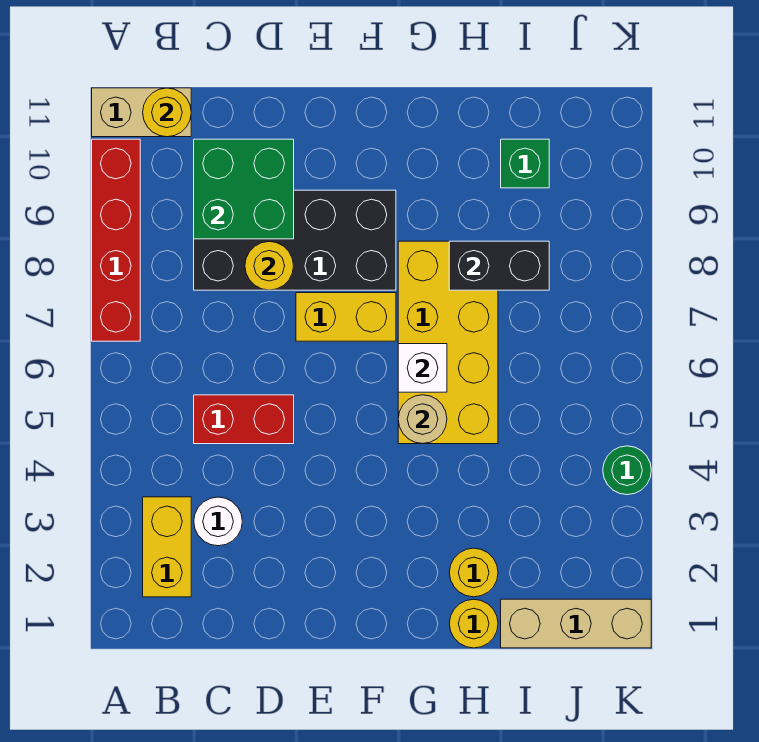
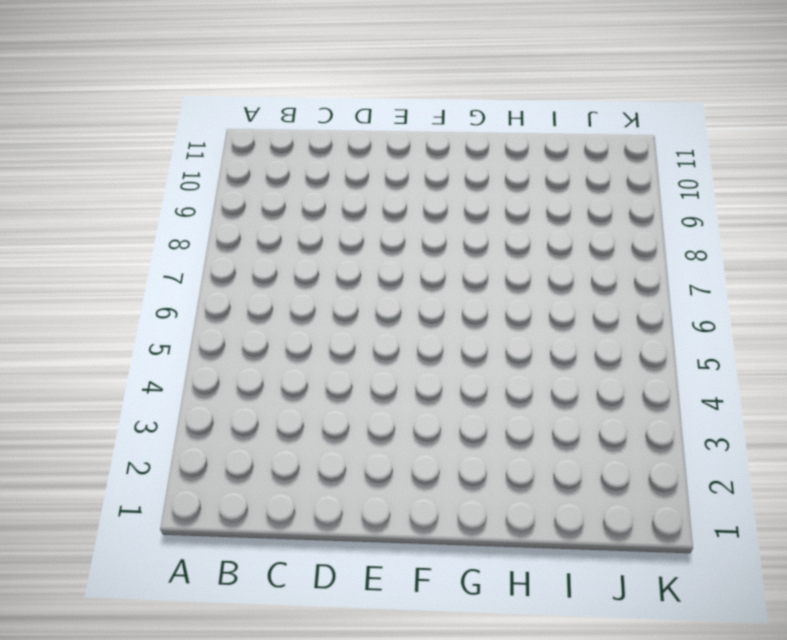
none -> red brick A7:A10 level 1
none -> tan brick A11:B11 level 1
none -> yellow brick B2:B3 level 1

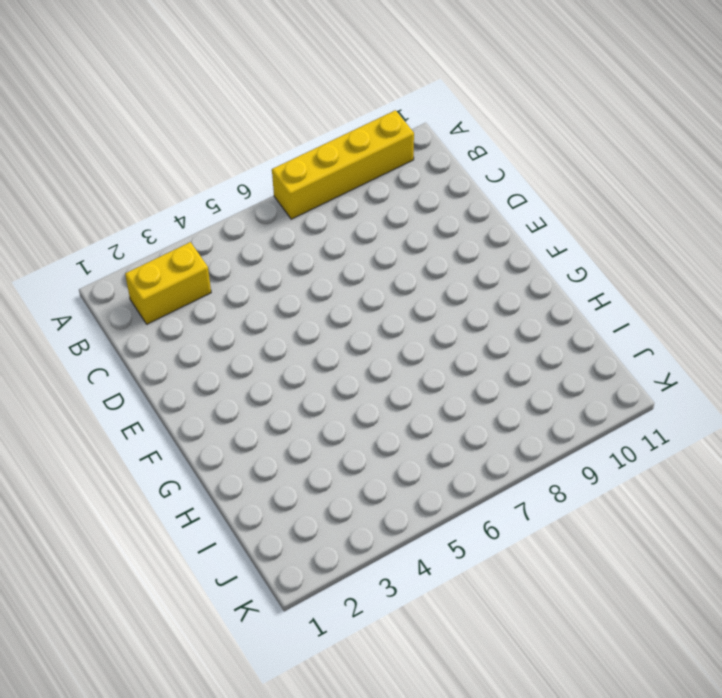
yellow brick A7:A10 level 1 -> red brick A7:A10 level 1
none -> tan brick A11:B11 level 1
none -> white round brick C3 level 1
none -> red brick C5:D5 level 1

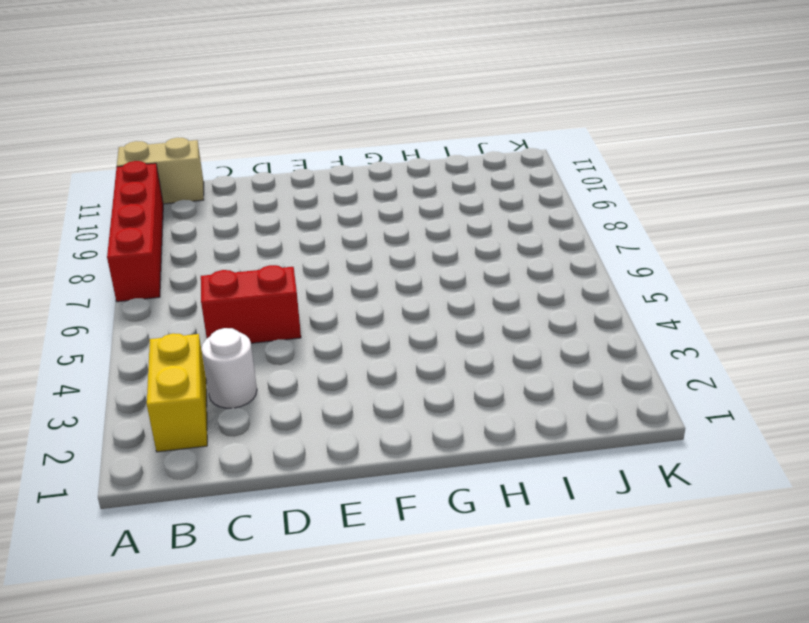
none -> black brick C8:F9 level 1
none -> yellow brick E7:F7 level 1
none -> yellow brick G5:H8 level 1

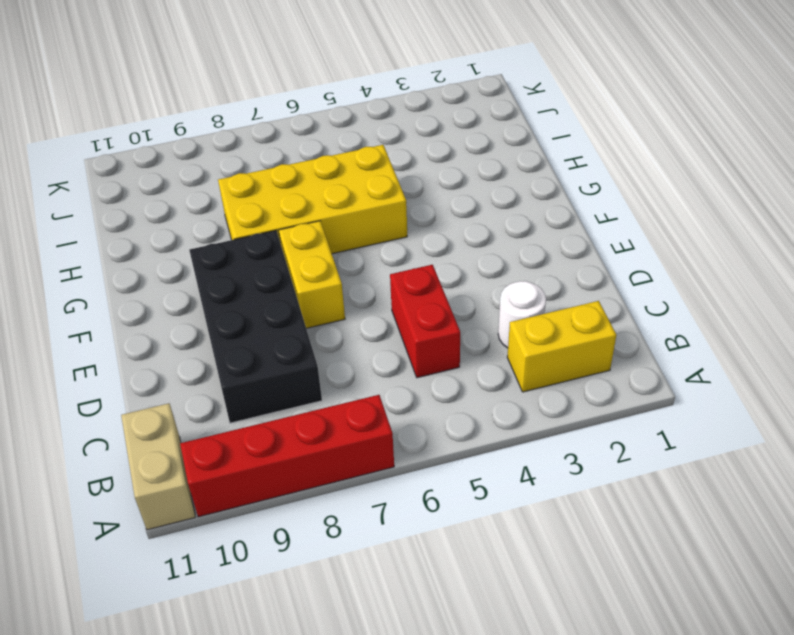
none -> yellow round brick H1 level 1
none -> yellow round brick H2 level 1
none -> tan brick I1:K1 level 1

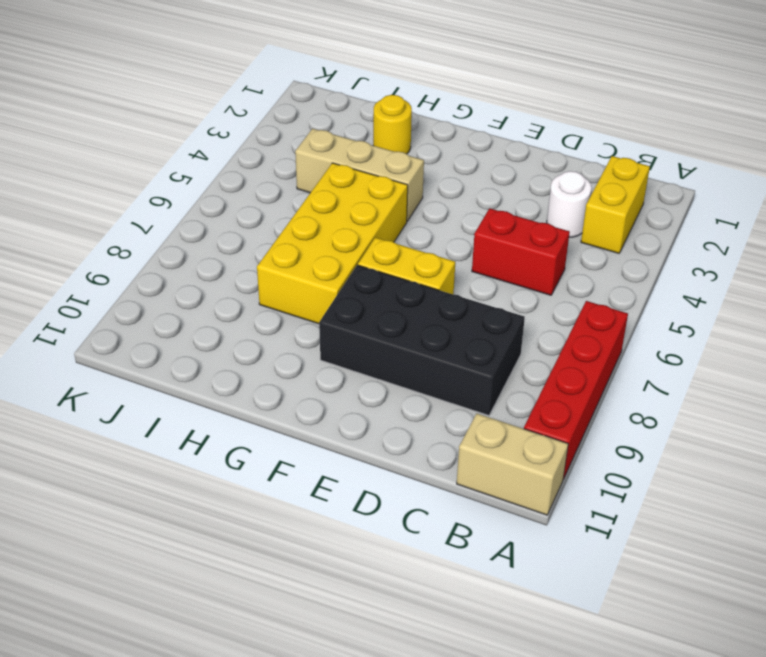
tan brick G4:I4 level 1 -> tan brick I1:K1 level 1
none -> yellow round brick H1 level 1
none -> green brick I10 level 1
none -> green round brick K4 level 1

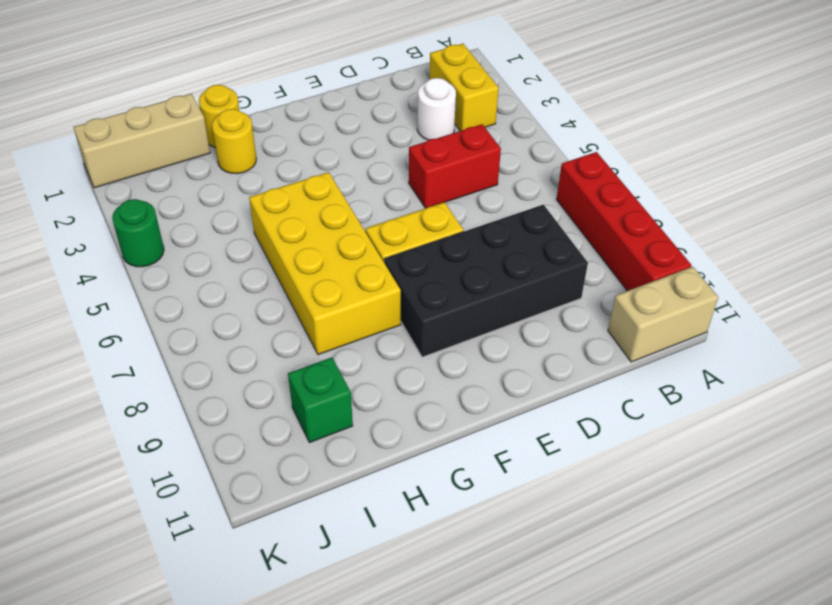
none -> yellow round brick B11 level 2
none -> green brick C9:D10 level 2
none -> yellow round brick D8 level 2

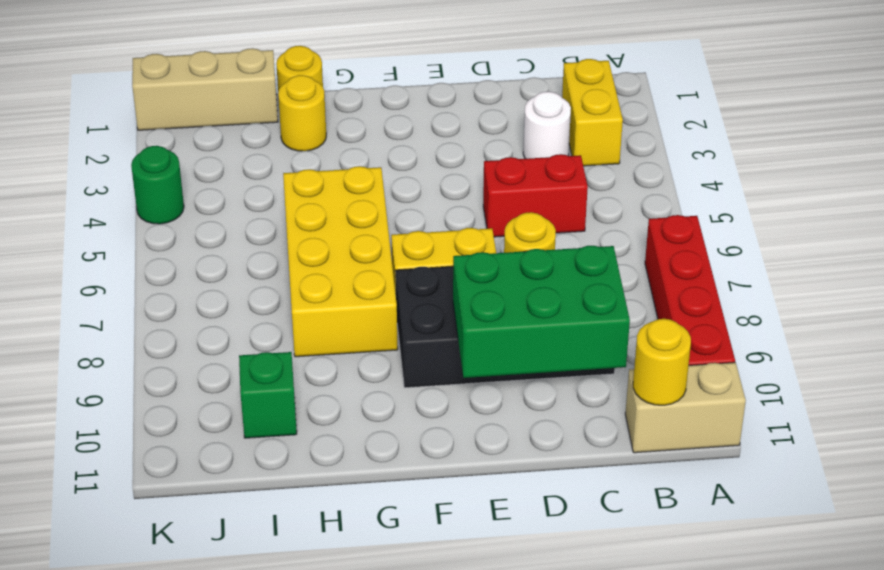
green brick C9:E10 level 2 -> green brick C9:D10 level 2
none -> tan round brick G5 level 2
none -> white brick G6 level 2
none -> black brick H8:I8 level 2

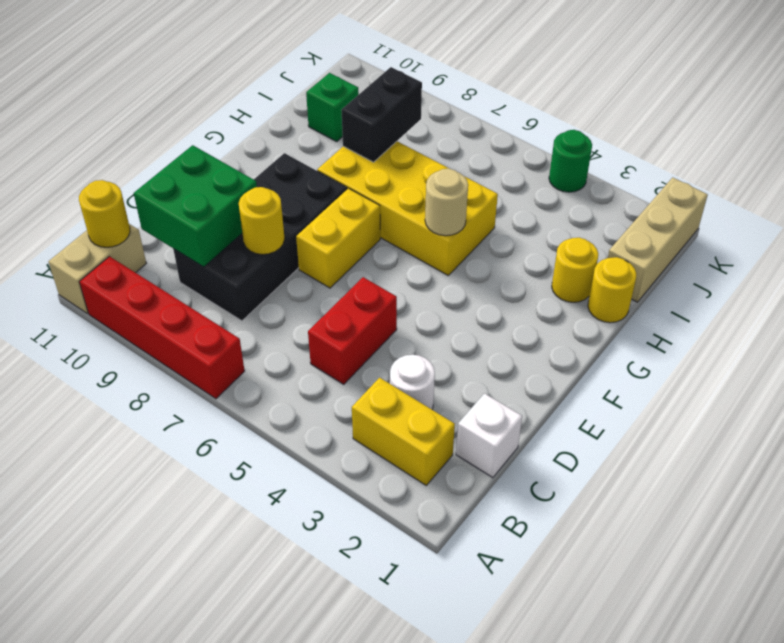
white brick C1 level 1 -> white brick G6 level 2

